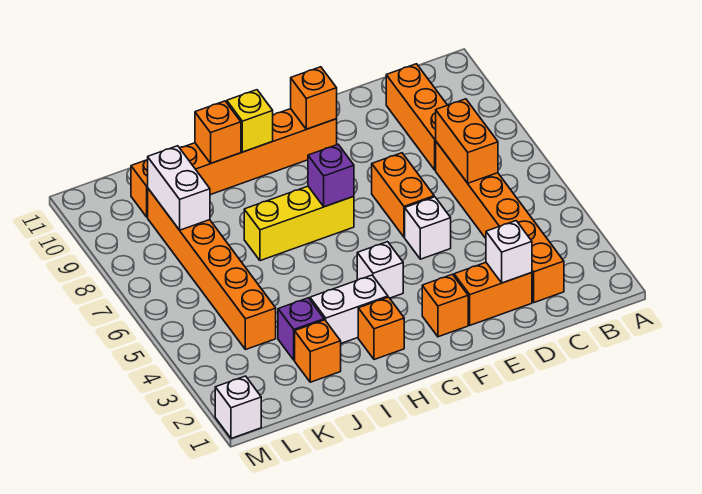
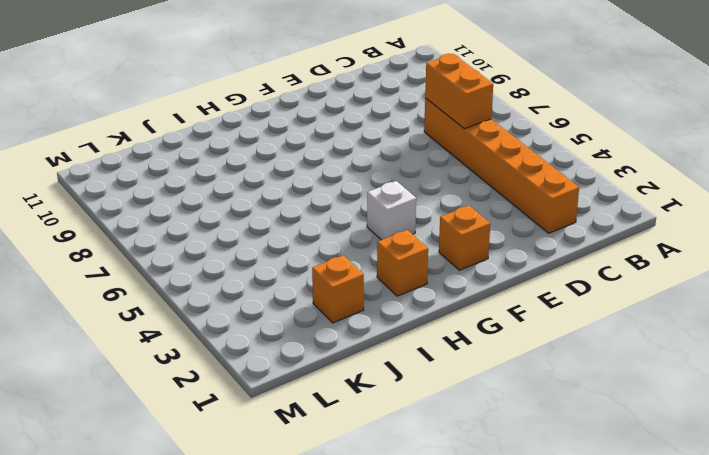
none -> orange brick C8:C10 level 1
none -> orange brick D2:E2 level 1
none -> white brick E5 level 1

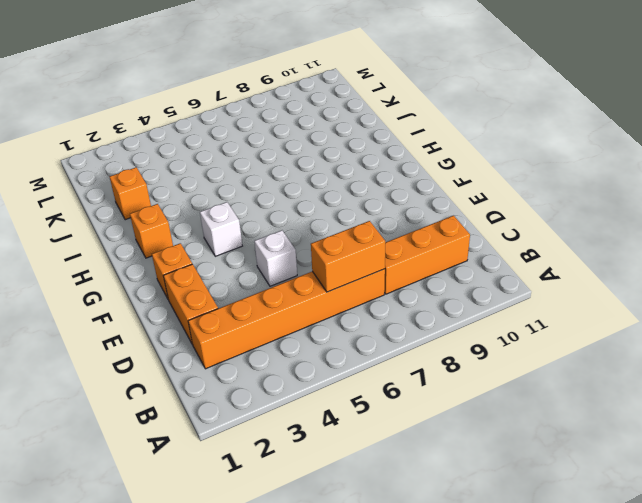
none -> orange brick E6:E7 level 1
none -> orange brick F10:K10 level 1
none -> yellow brick G7:I7 level 1

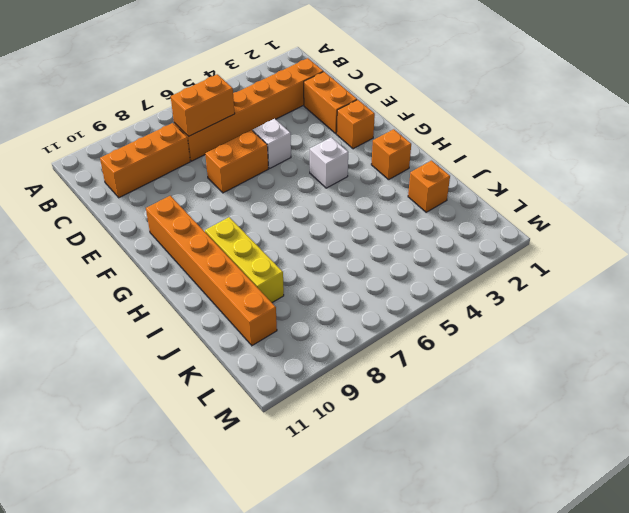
yellow brick H9:J9 level 1 -> yellow brick G7:I7 level 1
none -> white brick H3:I3 level 1
none -> purple brick J3 level 1
none -> orange brick K4:K9 level 1

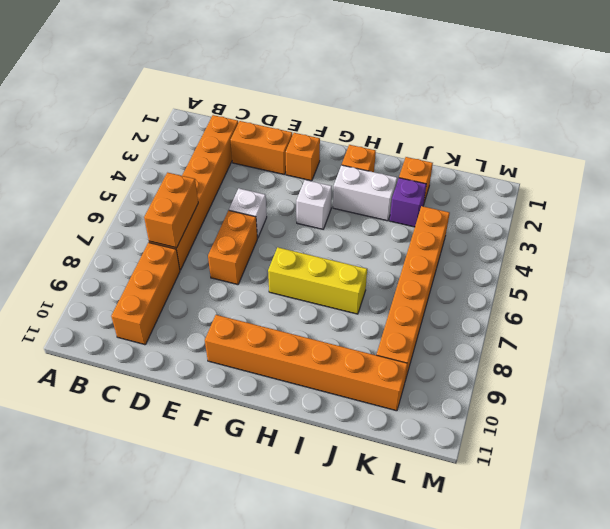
none -> white brick M1 level 1
none -> white brick D2 level 2
none -> orange brick F10 level 2

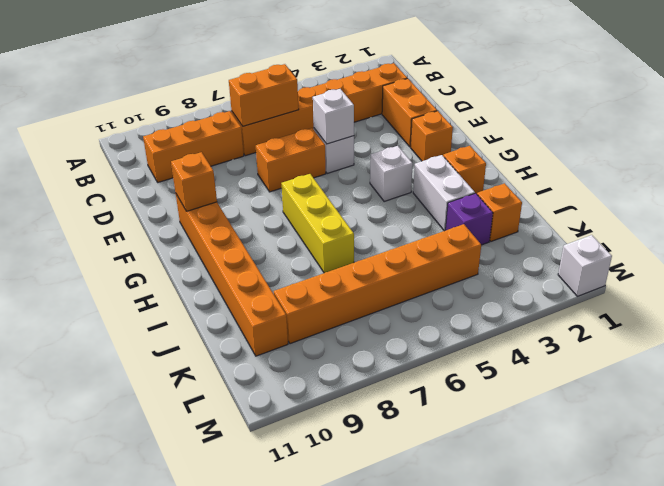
white brick E5 level 2 -> white brick D2 level 2
none -> purple brick G7 level 2
none -> yellow brick H10 level 2
none -> orange brick I10 level 2

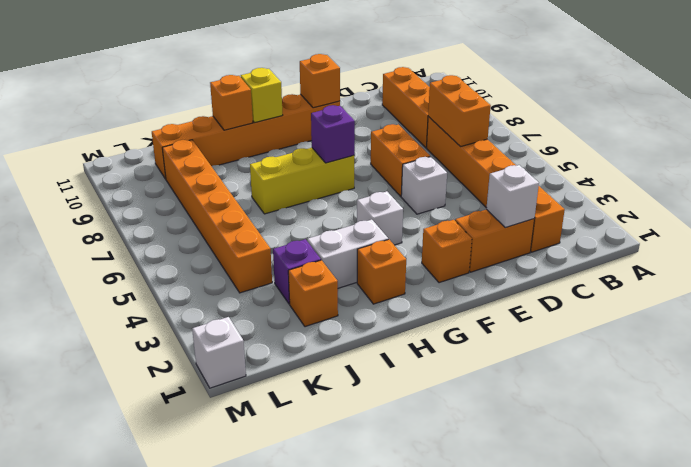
none -> white brick K8:K9 level 2

